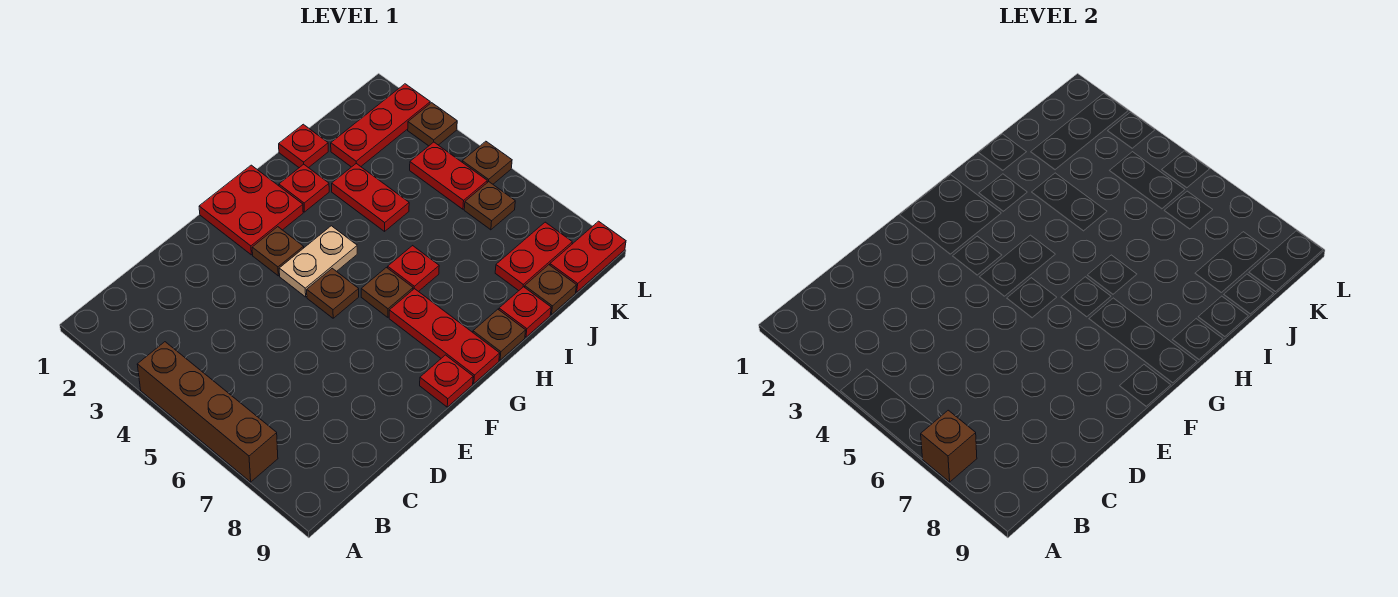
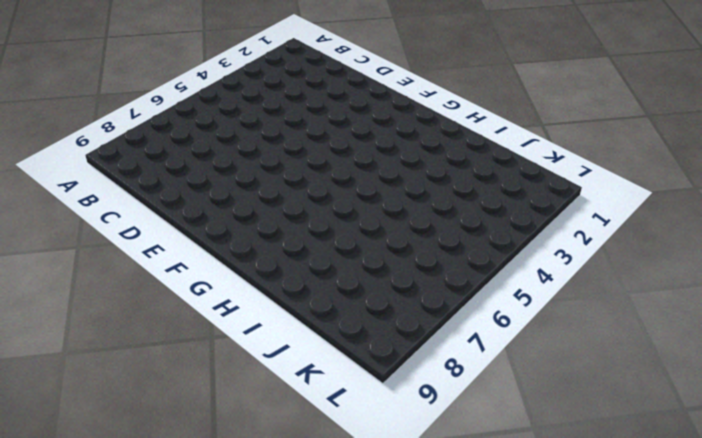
none -> brown brick A4:A7 level 1
none -> red plate F1:G2 level 1
none -> brown plate F3 level 1

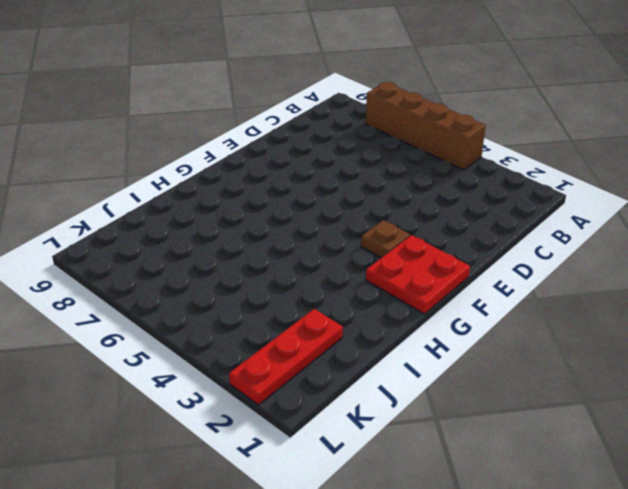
none -> tan plate F4:G4 level 1
none -> brown plate F5 level 1
none -> red plate F9 level 1

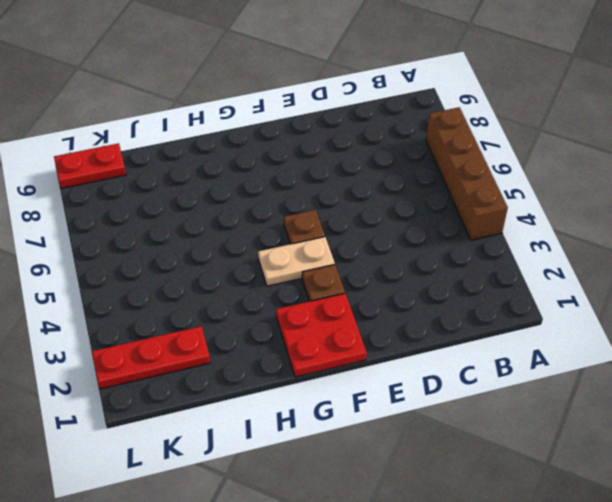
none -> red plate F9 level 1
none -> brown plate G6 level 1
none -> red plate G7:G9 level 1

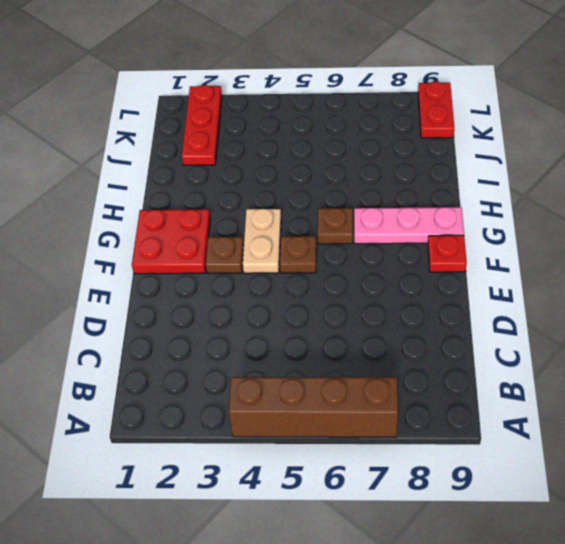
pink plate G7:G9 level 1 -> red plate G7:G9 level 1
none -> red plate H2 level 1
none -> red plate H6 level 1
none -> brown plate H9 level 1

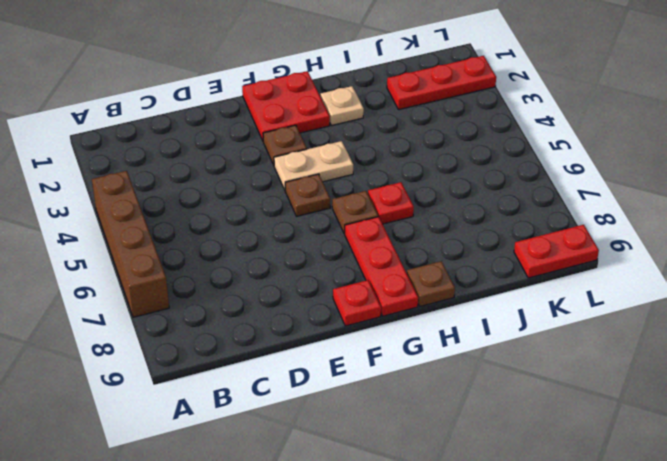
tan plate H2 level 1 -> red plate H2 level 1
none -> red plate I1 level 1
none -> red plate I3:I4 level 1
none -> red plate I9 level 1

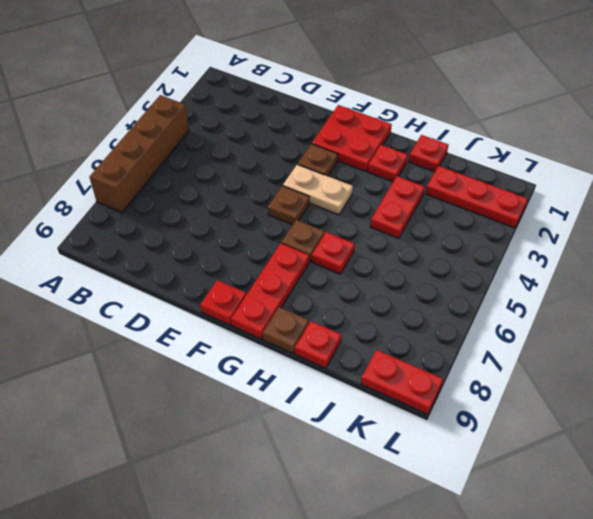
none -> red plate J8:K8 level 1
none -> brown plate J9 level 1
none -> red plate K4:K5 level 1

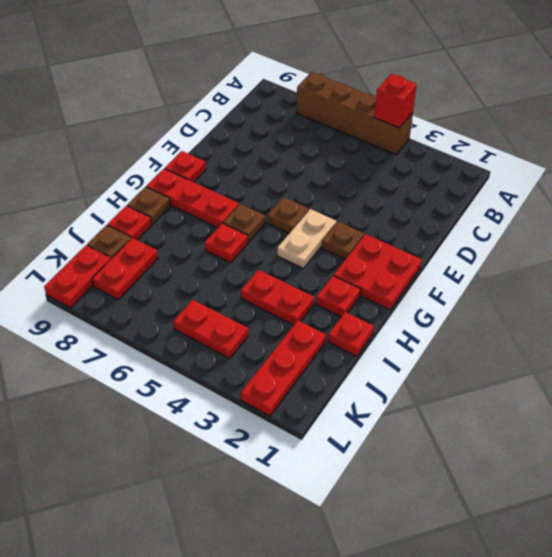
red brick A4 level 2 -> none
none -> brown plate K6 level 1
none -> brown plate L3 level 1
none -> brown plate L5 level 1

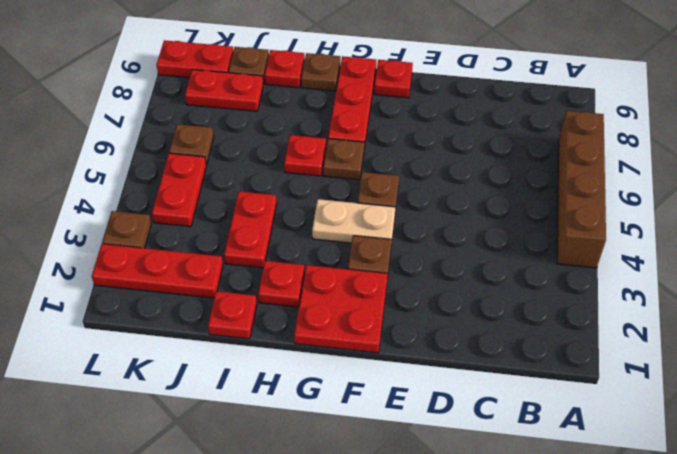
none -> brown plate L5 level 1
none -> brown brick A7 level 2

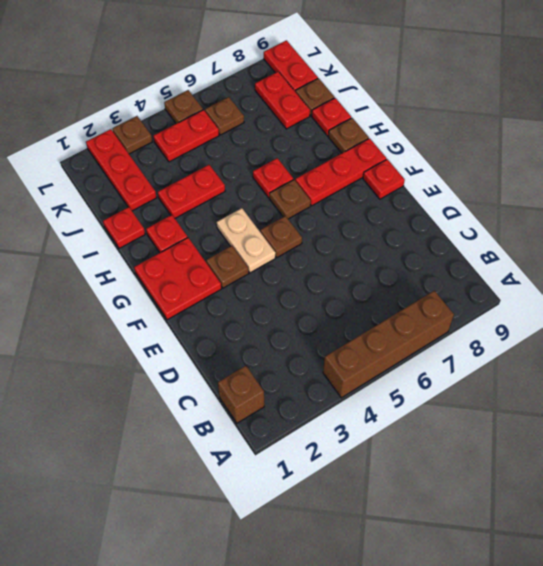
brown brick B1 level 1 -> brown brick A7 level 2

